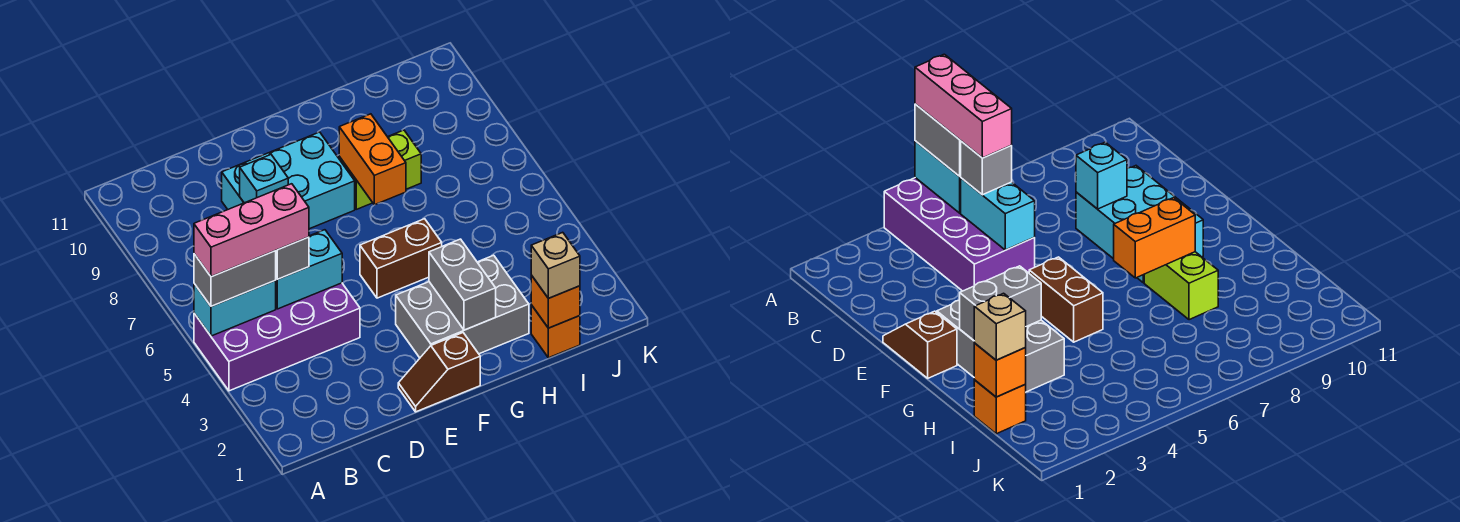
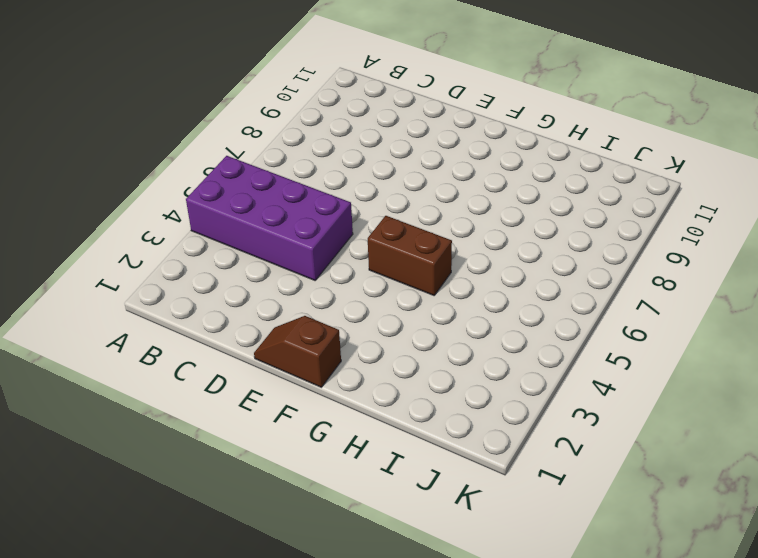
none -> cyan brick D8:F9 level 1
none -> grey brick F2:H3 level 1
none -> lime brick G8:H8 level 1

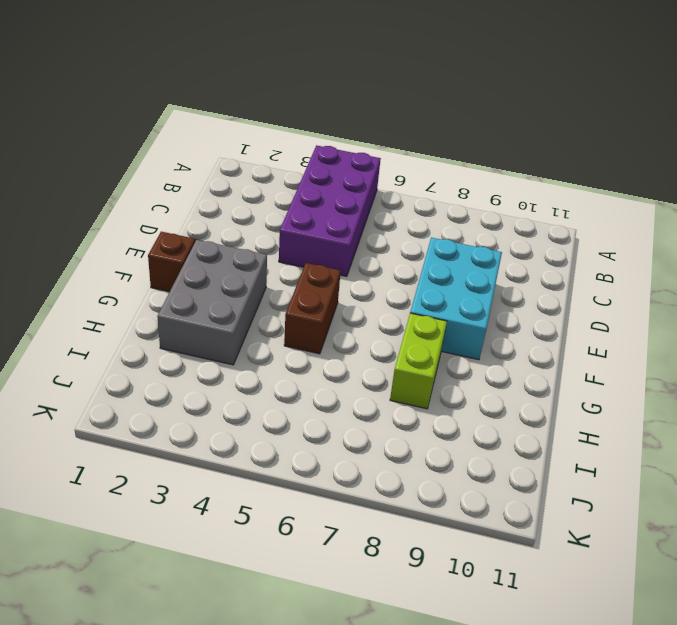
none -> orange brick I1 level 1
none -> cyan brick A5:B5 level 2
none -> cyan brick C5:D5 level 2

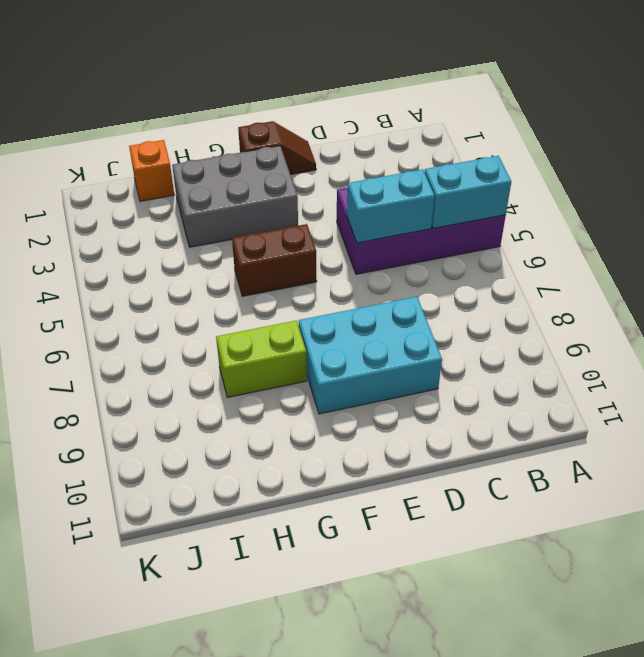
none -> cyan brick D8 level 2
none -> grey brick G2:G3 level 2
none -> orange brick G7:G8 level 2

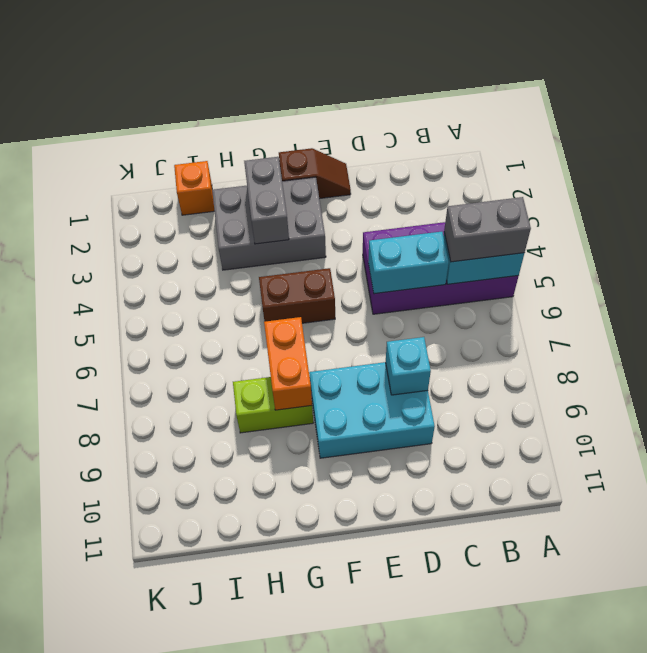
none -> orange brick I1 level 2
none -> grey brick C5 level 3
none -> tan brick I1 level 3

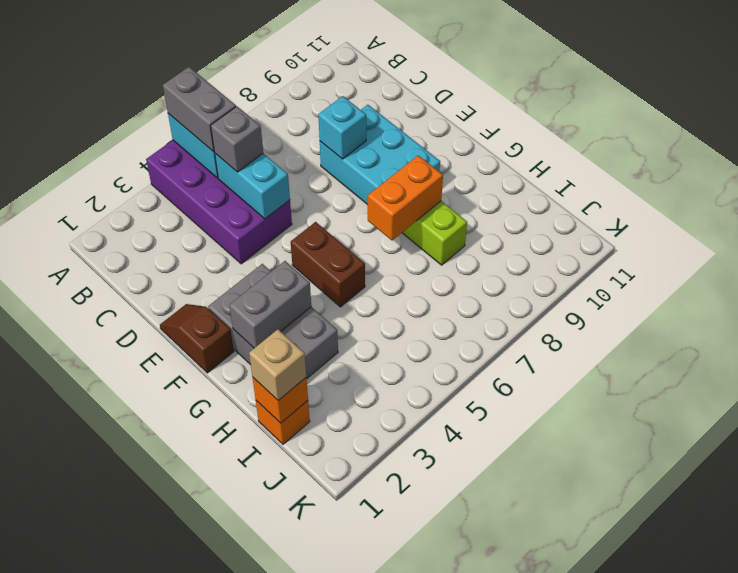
none -> pink brick A5:C5 level 4

